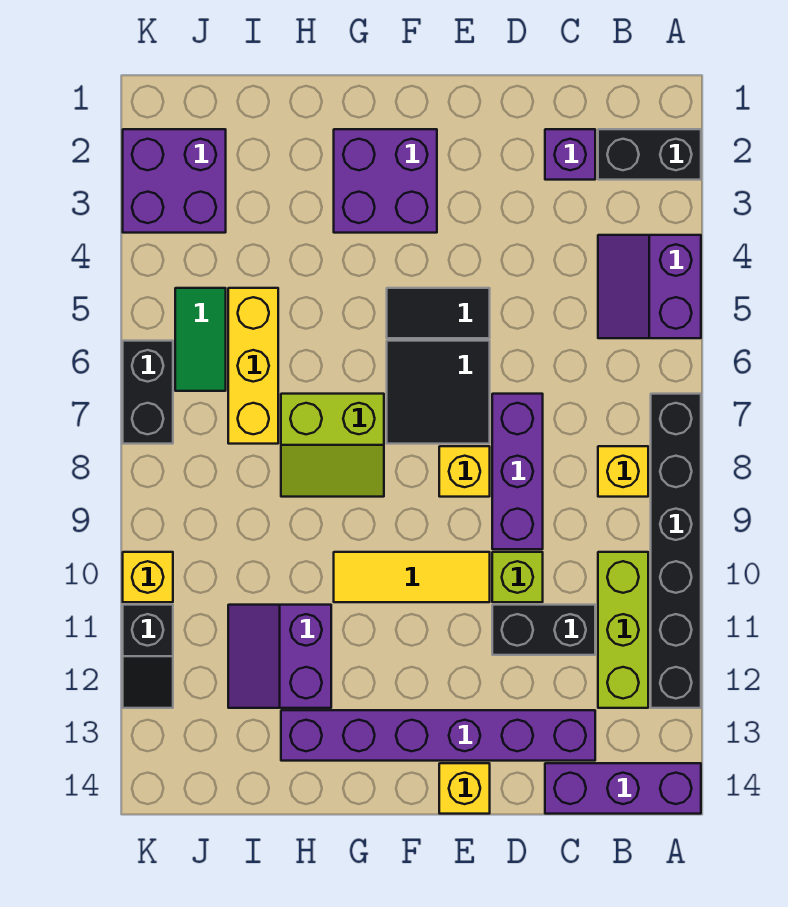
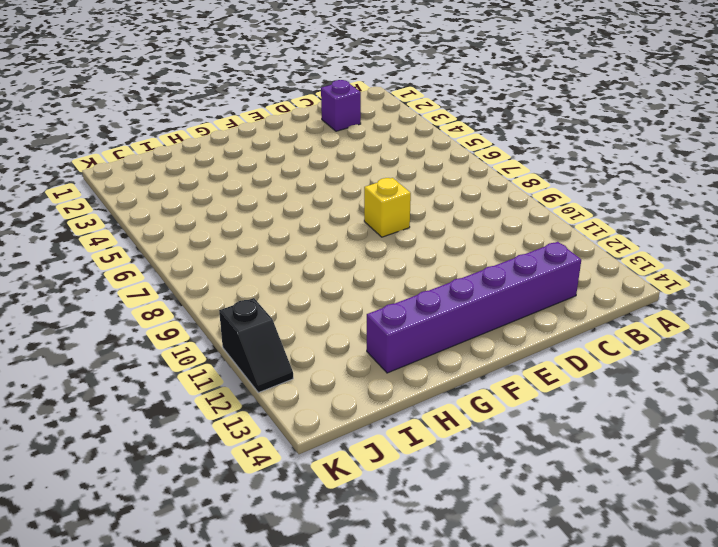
none -> black brick A2:B2 level 1
none -> purple slope A4:B5 level 1 top A
none -> black brick A7:A12 level 1

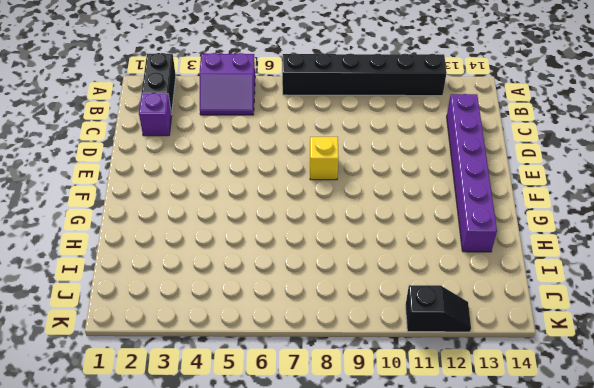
none -> purple brick A14:C14 level 1
none -> yellow brick B8 level 1
none -> lime brick B10:B12 level 1

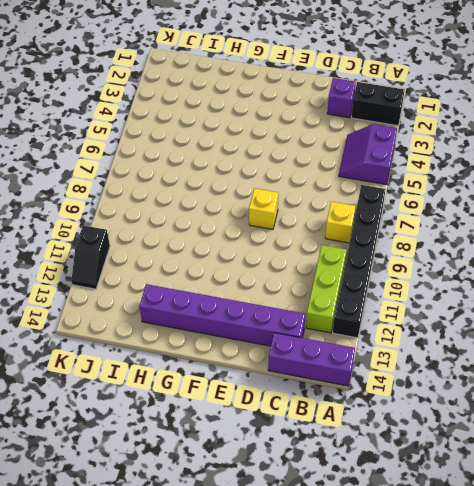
none -> black brick C11:D11 level 1
none -> purple brick D7:D9 level 1
none -> lime brick D10 level 1

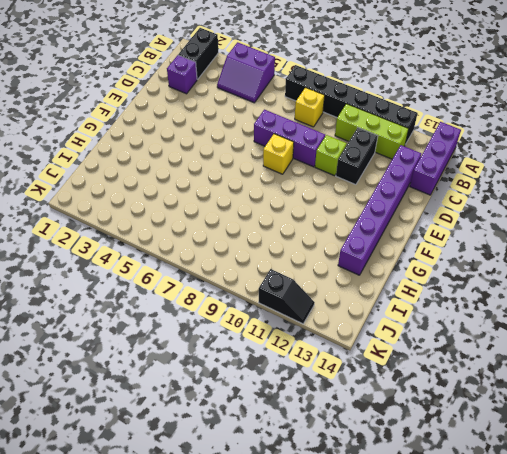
none -> black tile E5:F5 level 1
none -> black tile E6:F7 level 1
none -> yellow tile E10:G10 level 1

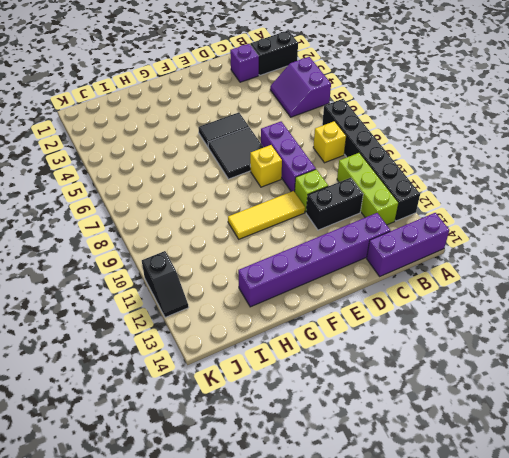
none -> yellow brick E14 level 1
none -> purple brick F2:G3 level 1
none -> lime slope G7:H8 level 1 top 7

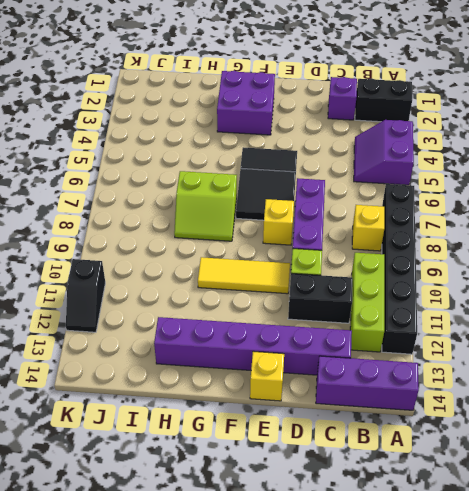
none -> purple slope H11:I12 level 1 top H
none -> yellow brick I5:I7 level 1
none -> purple brick J2:K3 level 1

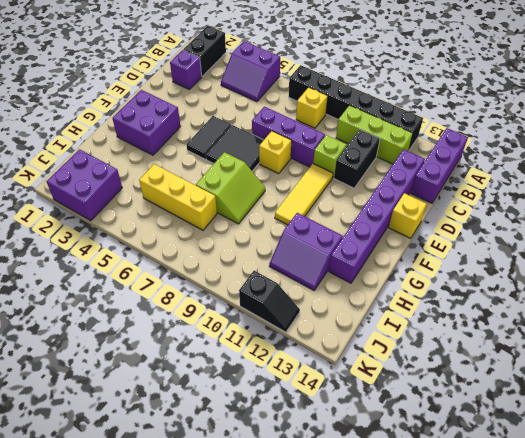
none -> green tile J5:J6 level 1
none -> black brick K6:K7 level 1
none -> yellow brick K10 level 1

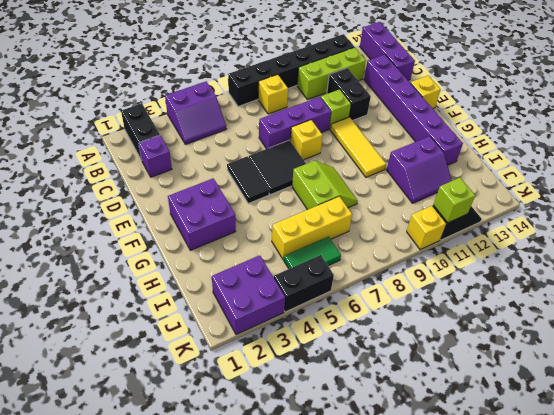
black brick K4:K5 level 1 -> black brick K6:K7 level 1
lime brick K11 level 2 -> none

